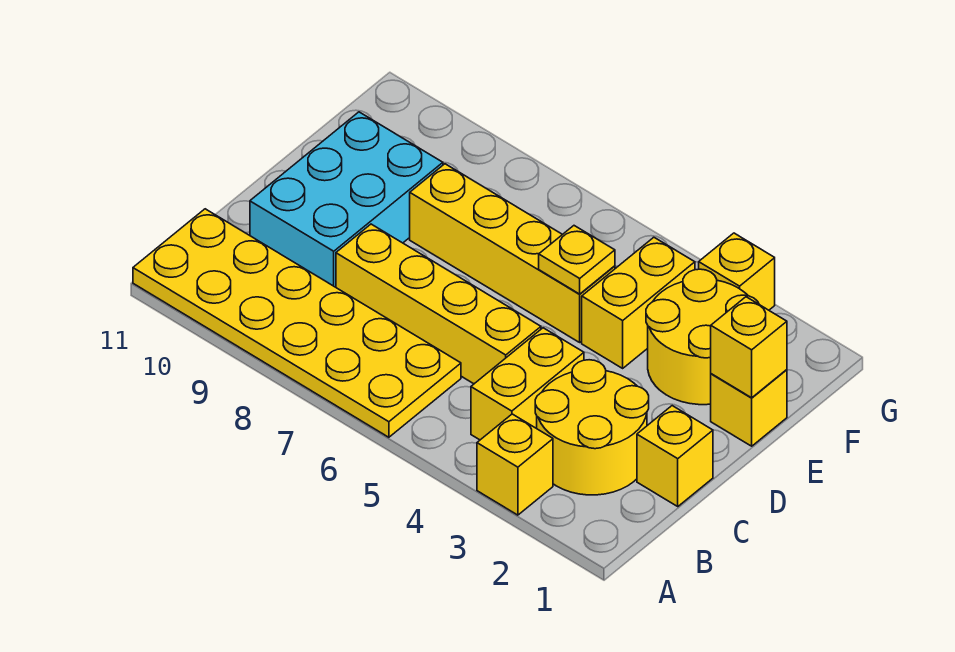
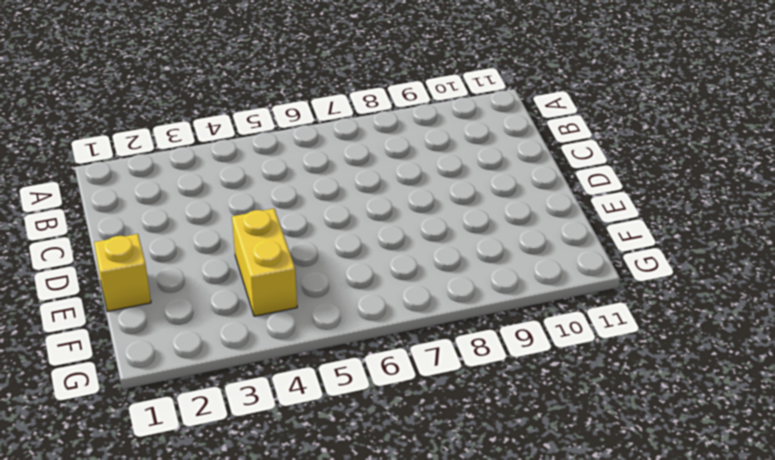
none -> yellow brick A3 level 1
none -> yellow plate A6:B11 level 1
none -> yellow round brick B2:C3 level 1

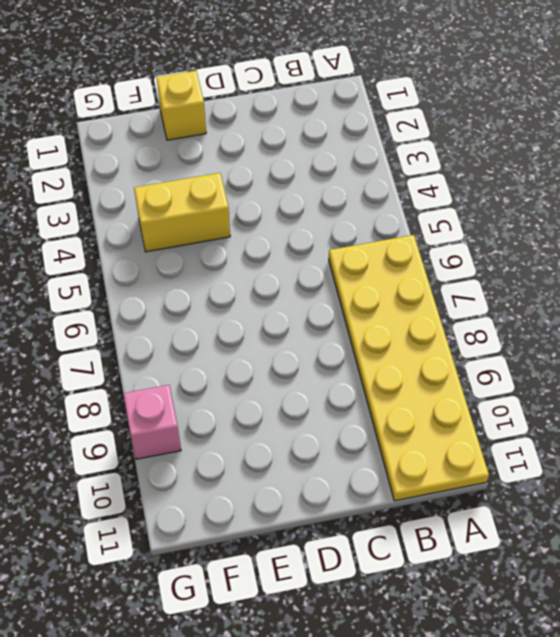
pink brick G9 level 1 -> none
none -> yellow brick A3 level 1
none -> yellow round brick B2:C3 level 1
none -> yellow brick B4:C4 level 1

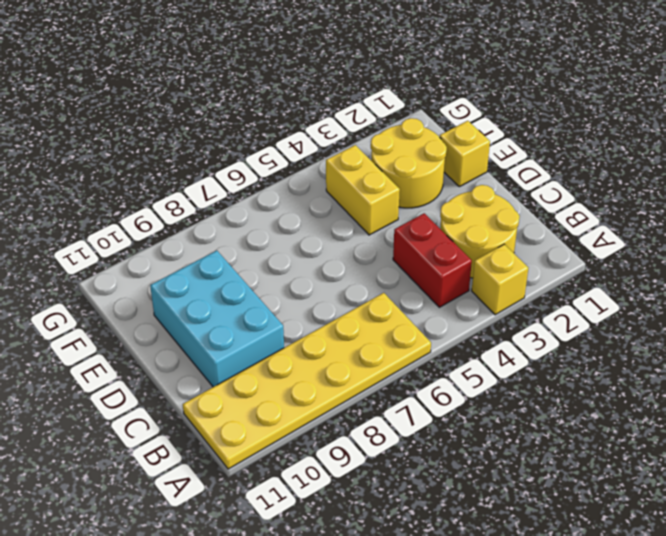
red brick B4:C4 level 1 -> yellow brick B4:C4 level 1
none -> yellow brick C1 level 1
none -> yellow brick C5:C8 level 1
none -> yellow brick E5:E8 level 1

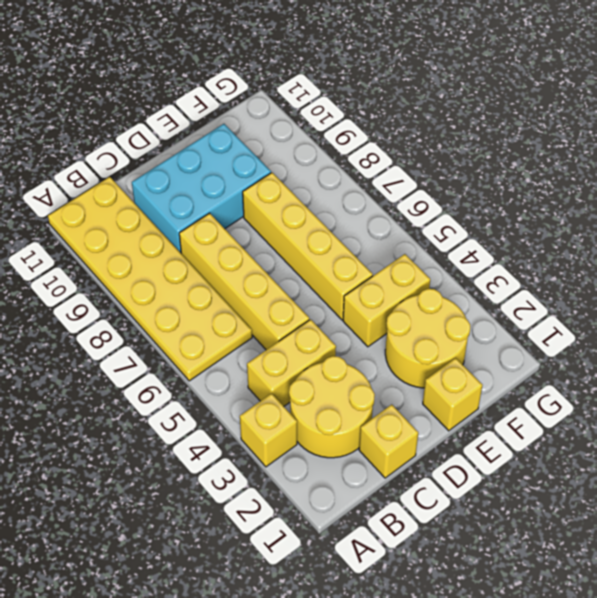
none -> yellow brick G3 level 1
none -> yellow brick E1 level 2
none -> yellow plate E5 level 2

